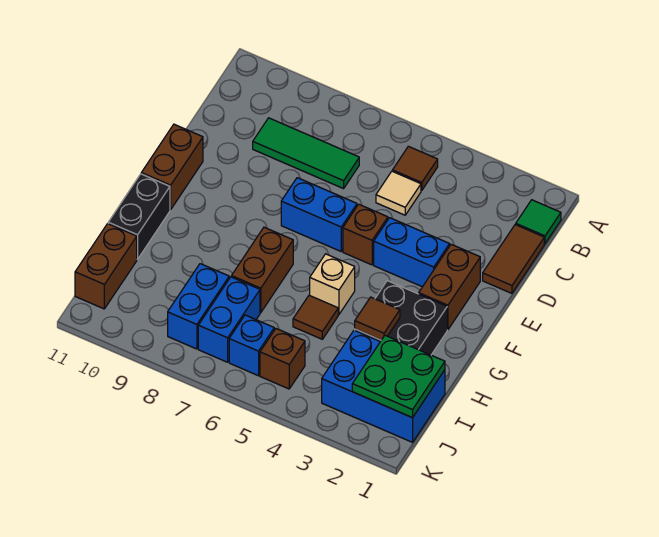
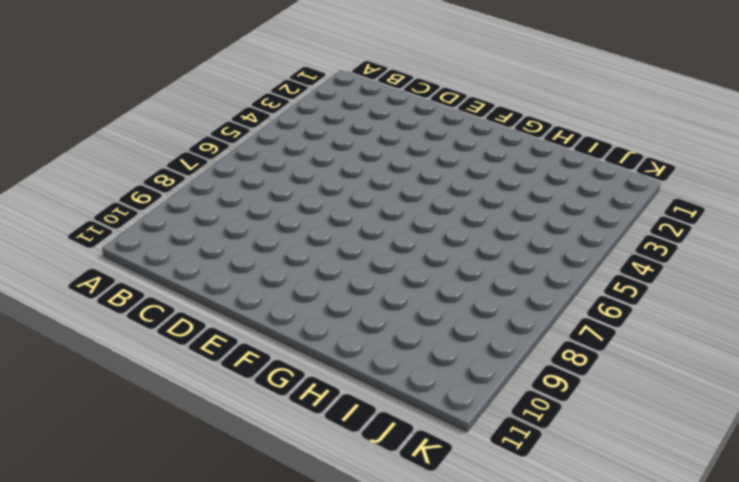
none -> green tile B1 level 1
none -> brown tile B5 level 1
none -> brown tile C1:D1 level 1

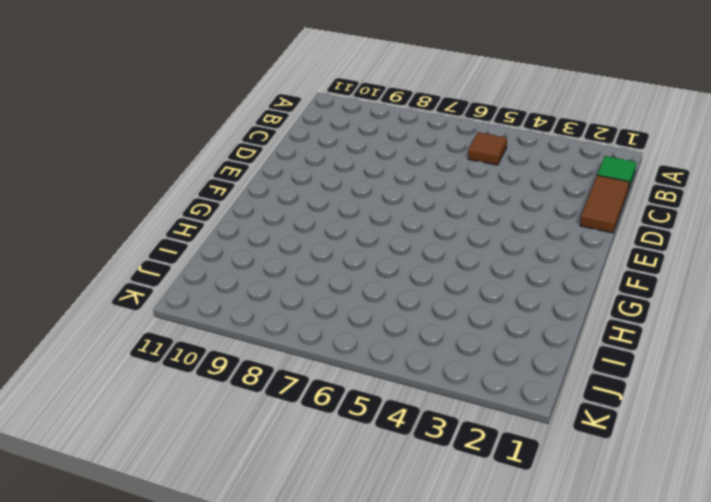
none -> tan tile C5 level 1
none -> green tile C7:C9 level 1
none -> brown brick E2:F2 level 1

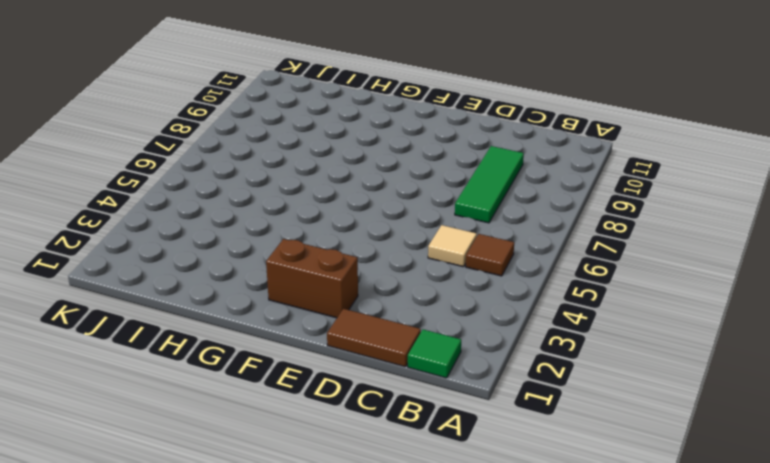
none -> blue brick E3:E4 level 1
none -> brown brick E5 level 1
none -> blue brick E6:E7 level 1

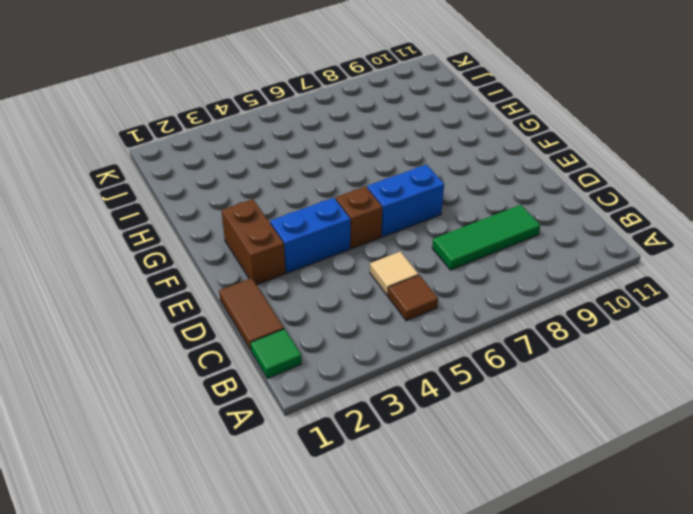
none -> brown brick E11:F11 level 1
none -> black brick G2:H3 level 1
none -> tan brick G5 level 1

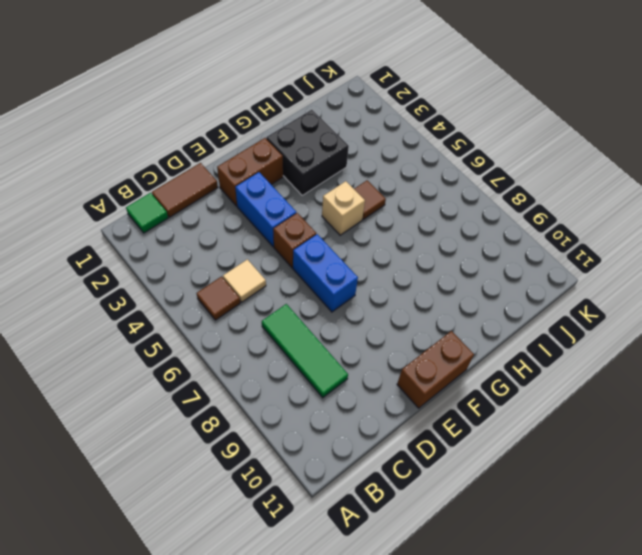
none -> brown brick G7:H7 level 1
none -> black brick G11:H11 level 1
none -> blue brick I1:J3 level 1

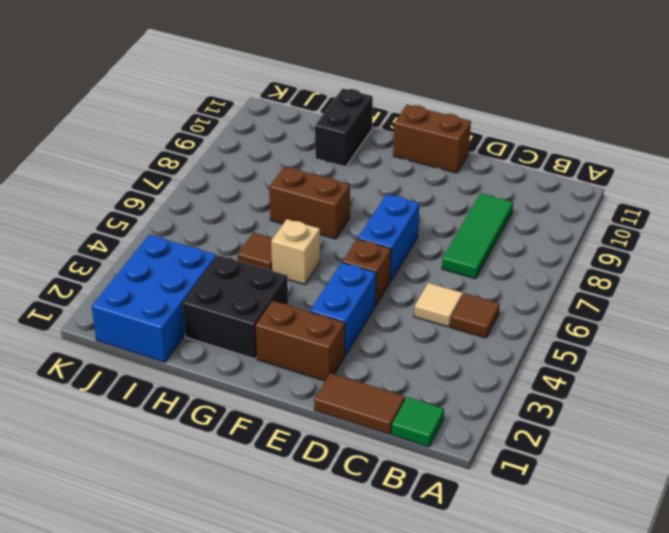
black brick H10:H11 level 1 -> black brick G11:H11 level 1
none -> blue brick I7:J7 level 1
none -> blue brick I8:J8 level 1
none -> brown brick I11:J11 level 1

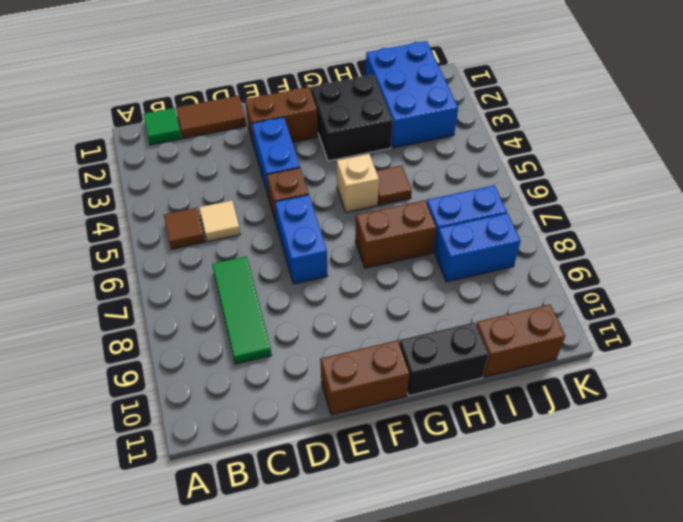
none -> brown brick J5 level 1
none -> blue brick J6 level 1
none -> brown tile H3 level 2

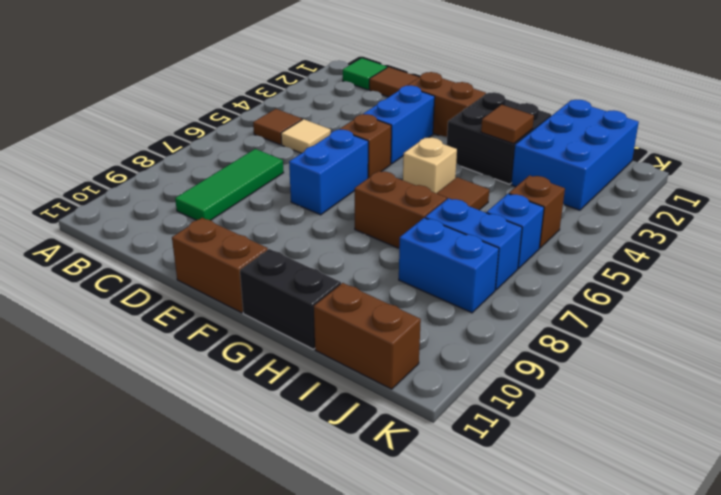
none -> green plate I1:J2 level 2

